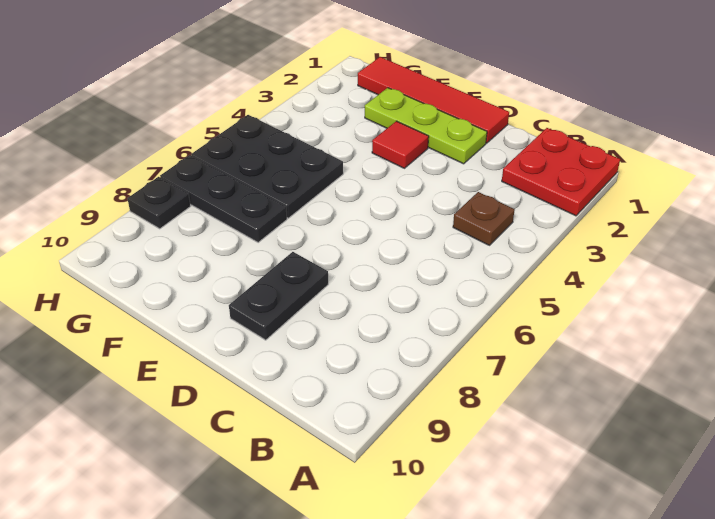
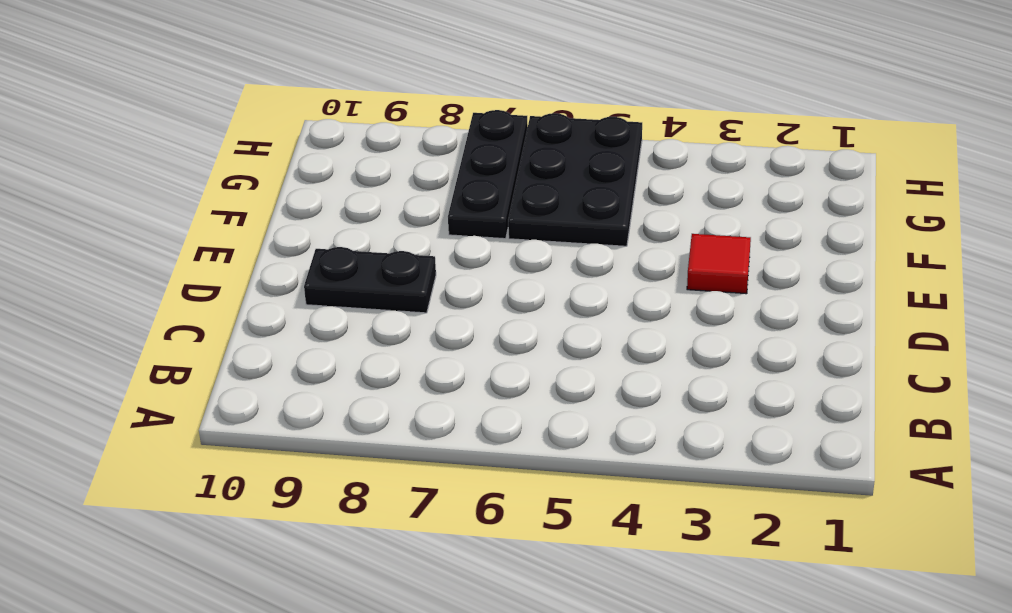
none -> red plate A1:B2 level 1
none -> brown plate B4 level 1

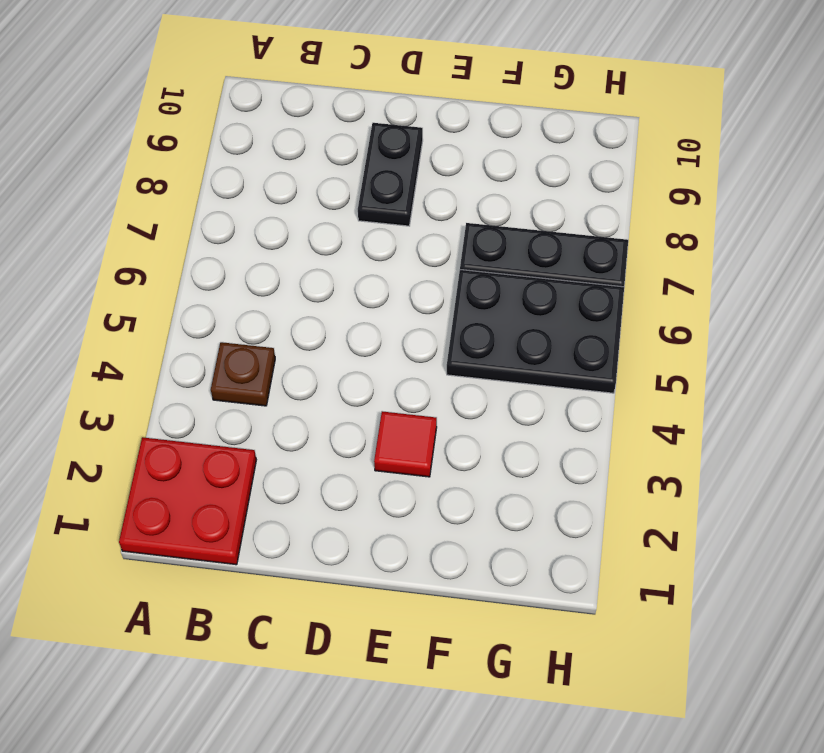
none -> red tile D1:G1 level 1
none -> lime plate D2:F2 level 1

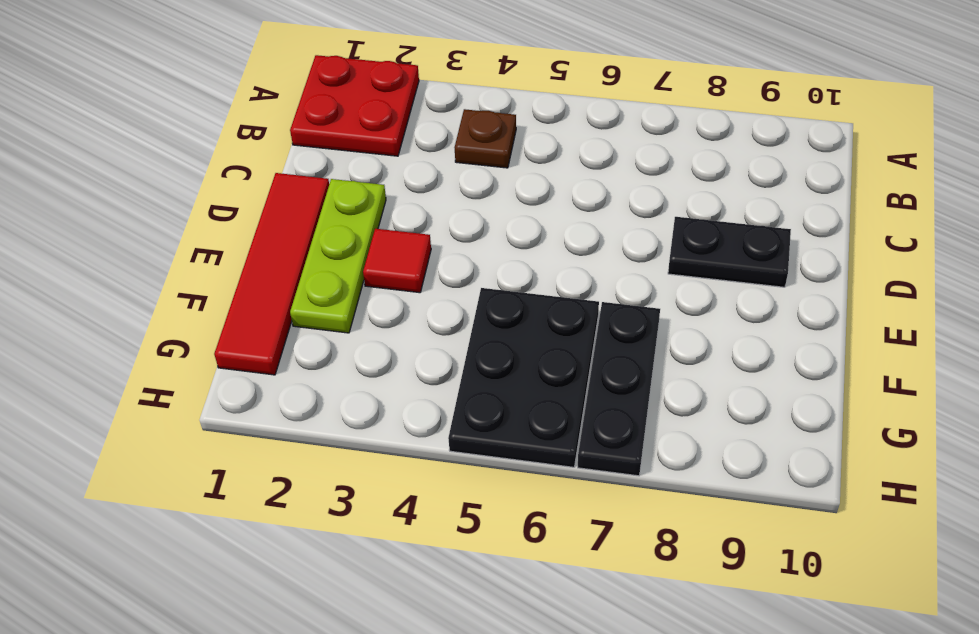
none -> black plate H8 level 1

